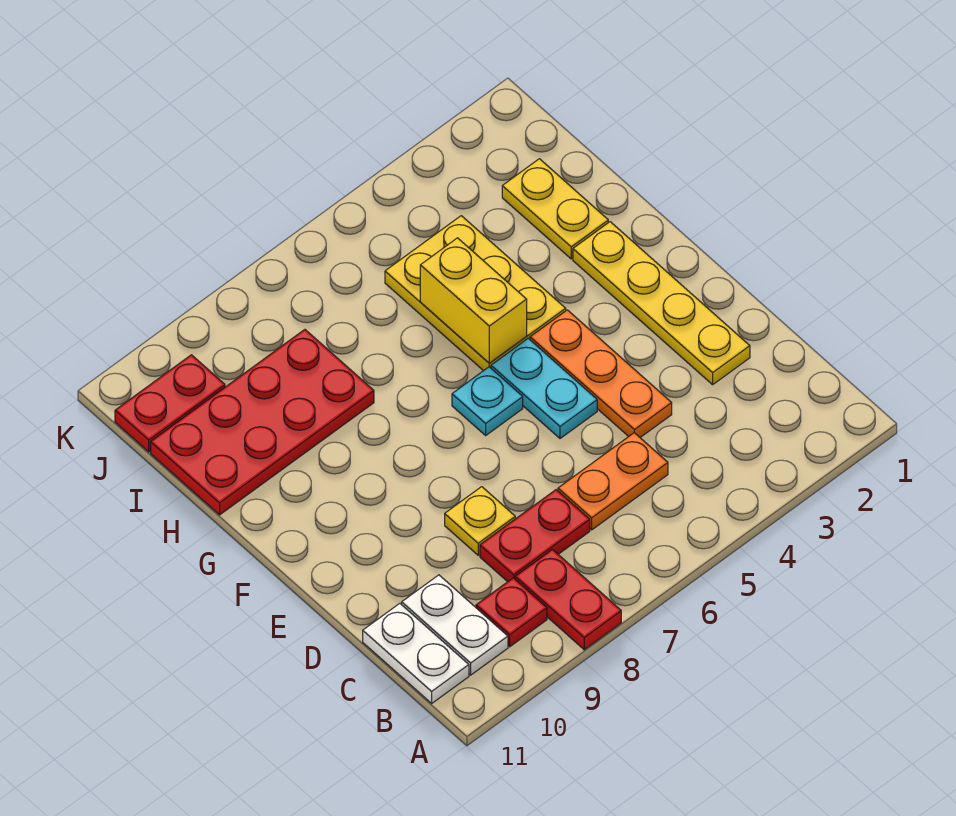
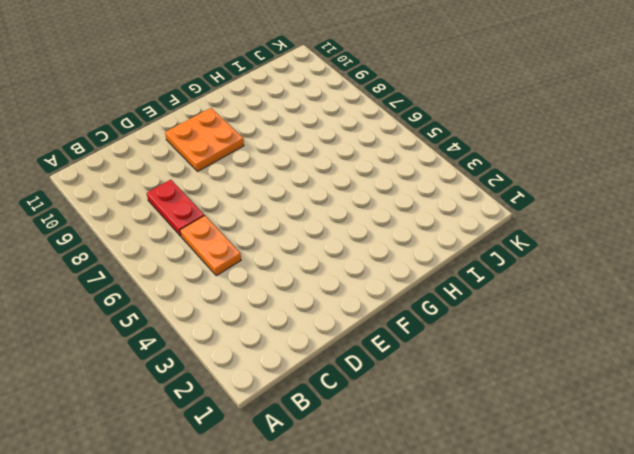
orange plate E9:F10 level 1 -> none
none -> red plate A8:B8 level 1
none -> red plate B9 level 1
none -> white plate B10:C10 level 1

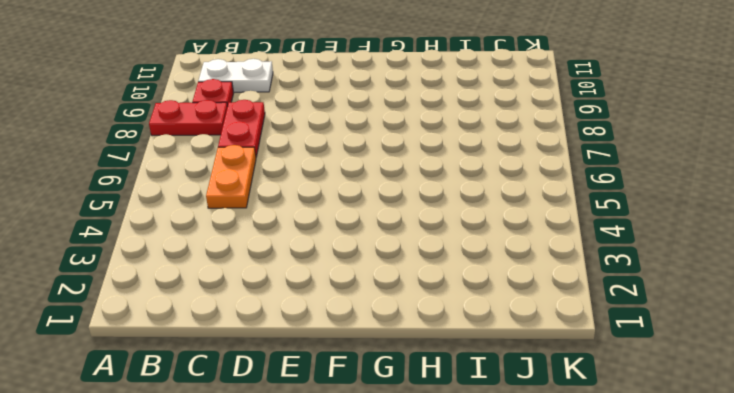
none -> white plate B11:C11 level 1
none -> yellow plate D2:G2 level 1
none -> orange plate D4:F4 level 1

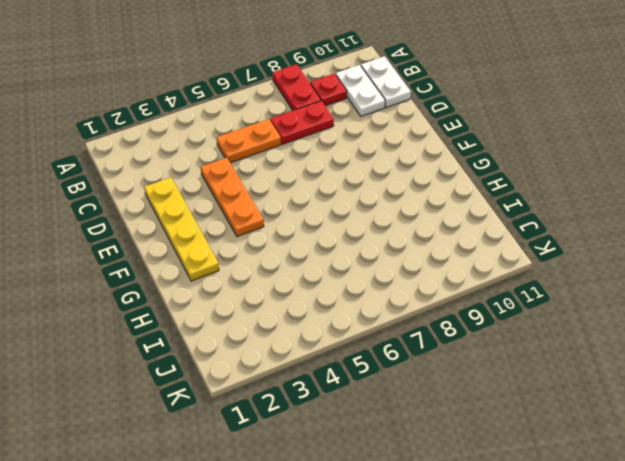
none -> yellow plate D8 level 1
none -> cyan plate E5:F5 level 1
none -> cyan plate F6 level 1

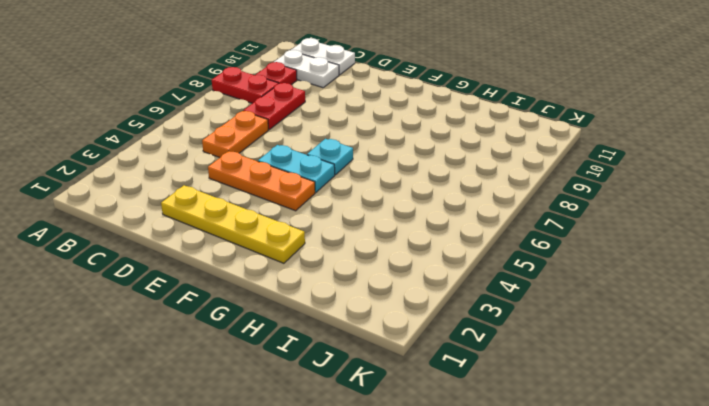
none -> yellow plate D8 level 1
none -> yellow plate G4:I5 level 1
none -> yellow plate H2:I2 level 1

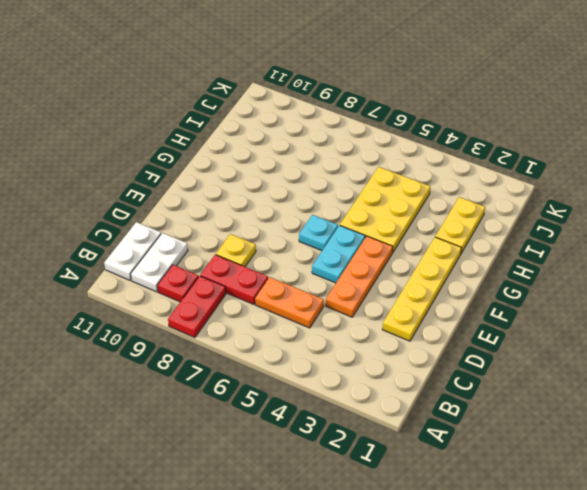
none -> red plate H8:I11 level 1
none -> red plate J10:J11 level 1
none -> yellow brick G5:H5 level 2

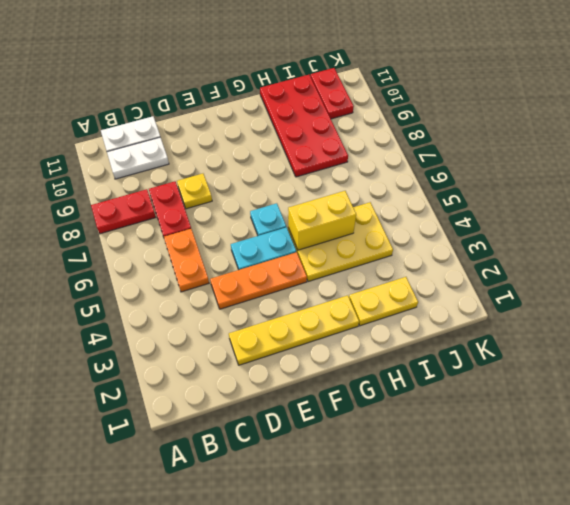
none -> red plate B9 level 1

